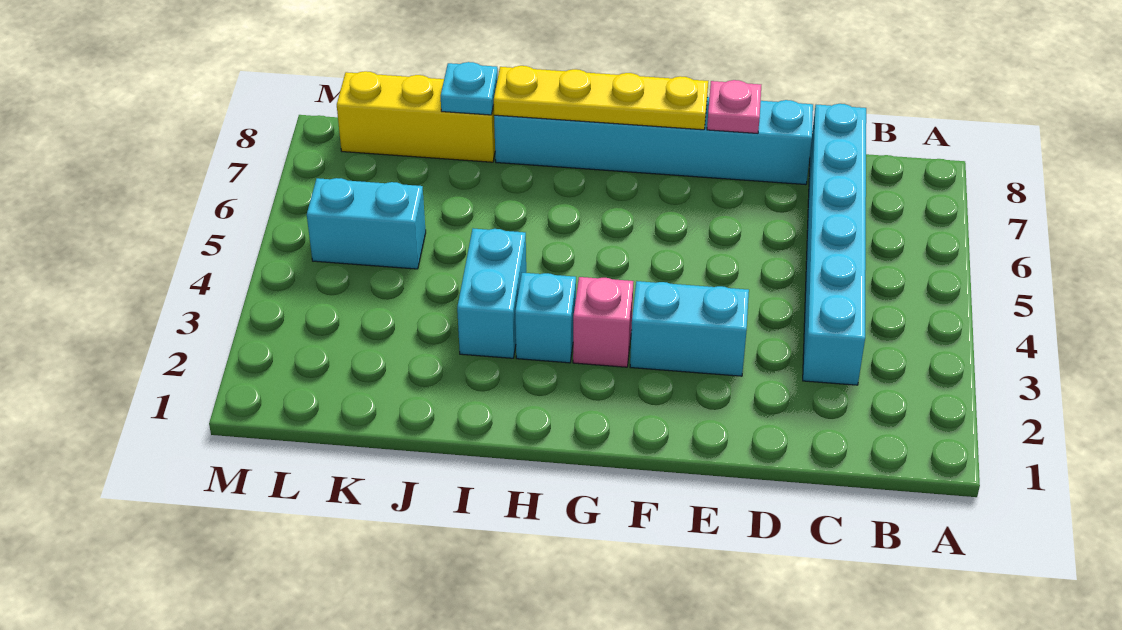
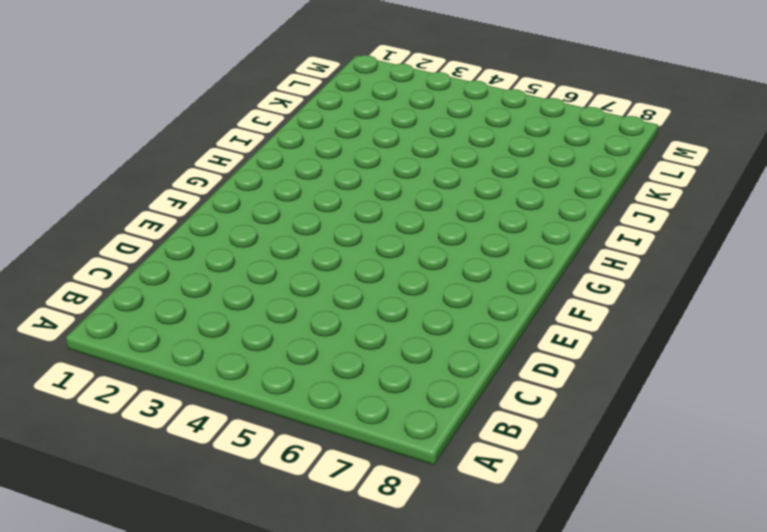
none -> cyan brick C3:C8 level 1
none -> cyan brick D8:I8 level 1

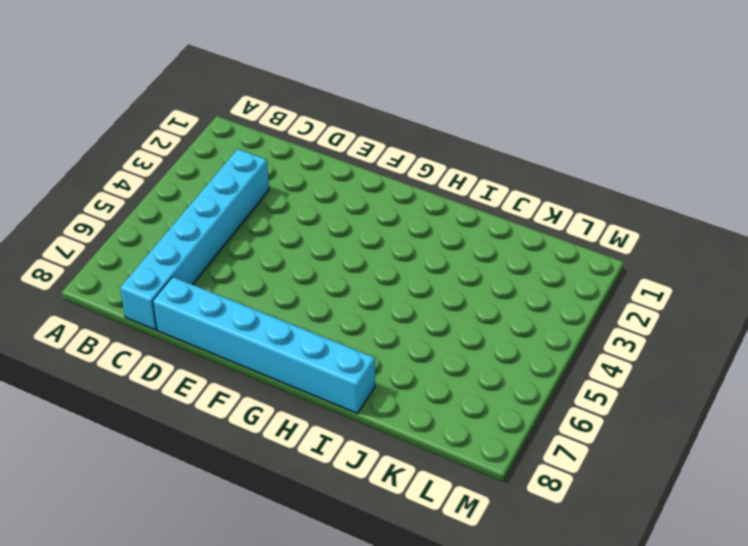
none -> cyan brick E3:F3 level 1
none -> pink brick G3 level 1

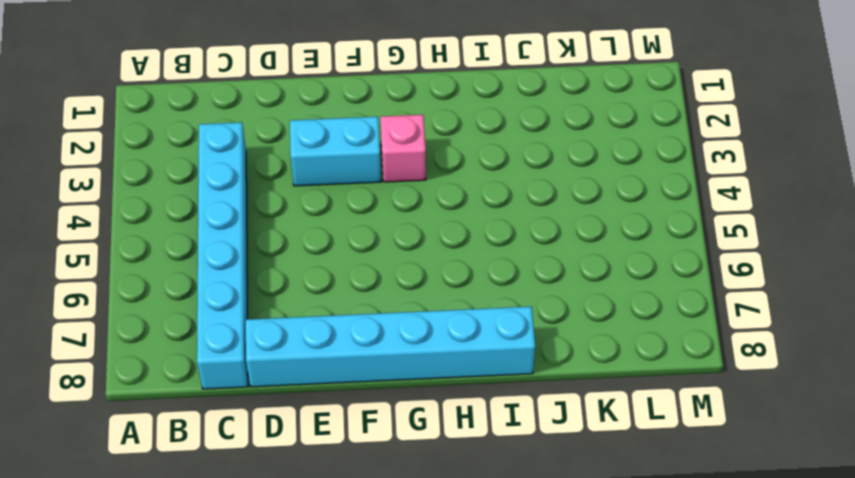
none -> cyan brick H3 level 1
none -> cyan brick I3:I4 level 1

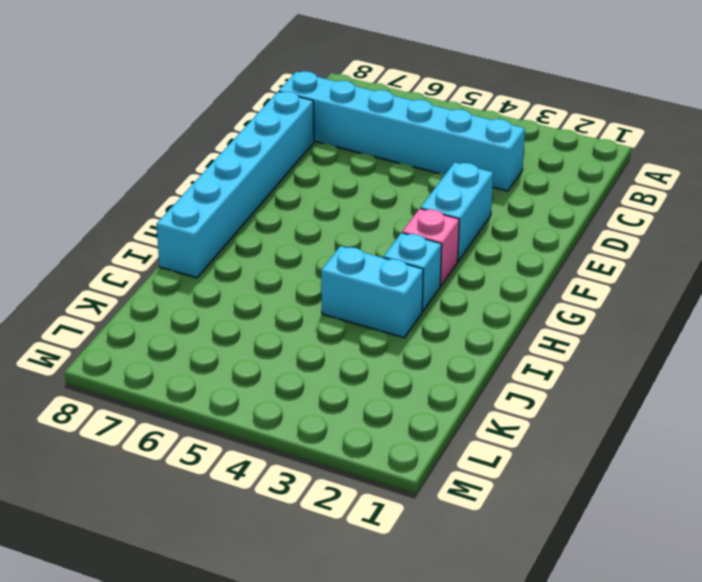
none -> yellow brick J8:L8 level 1
none -> cyan brick K5:L5 level 1

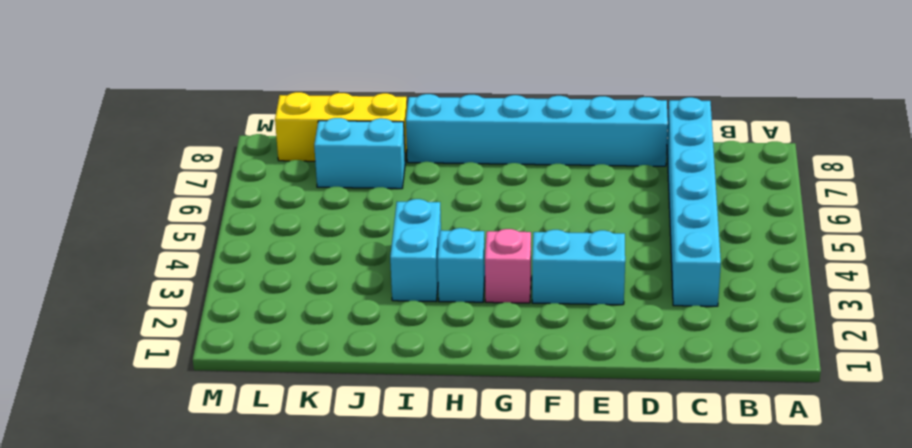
cyan brick J7:K7 level 1 -> cyan brick K5:L5 level 1
none -> pink plate E8 level 2
none -> yellow plate F8:I8 level 2

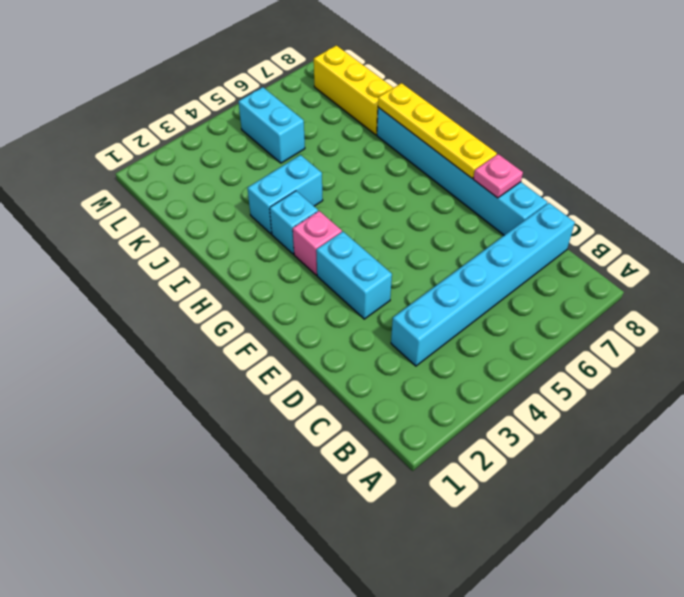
none -> cyan plate J8 level 2

